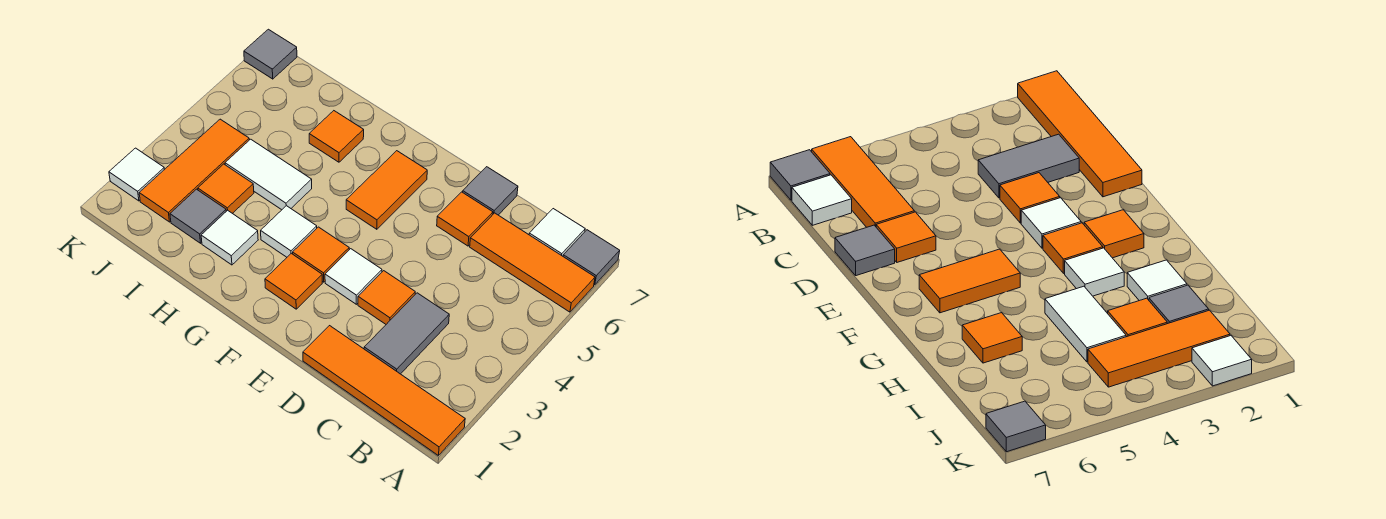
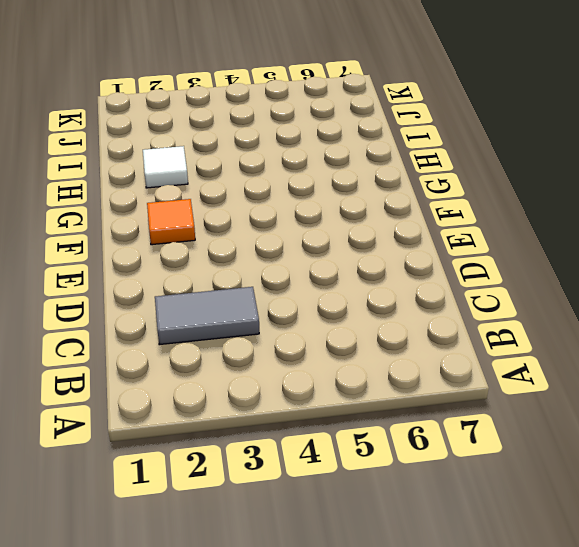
none -> orange tile A1:D1 level 1
none -> orange tile A6:C6 level 1
none -> grey tile A7 level 1

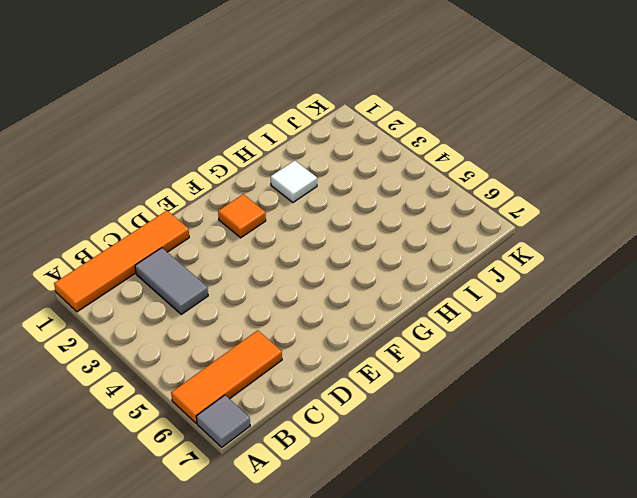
none -> white tile B7 level 1
none -> orange tile D3 level 1
none -> orange tile D6 level 1

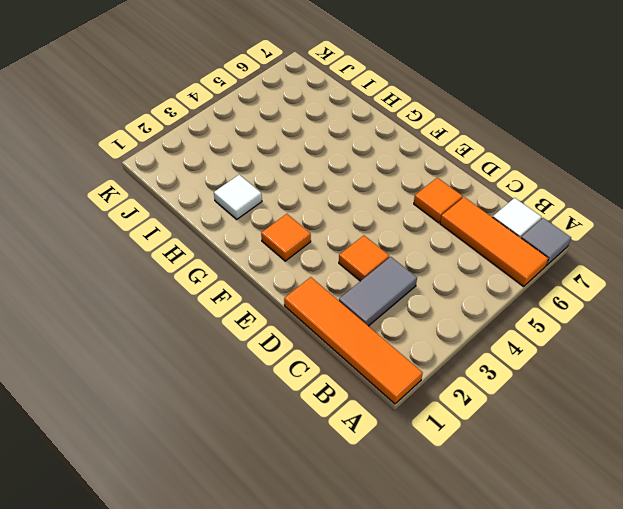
none -> grey tile D7 level 1
none -> white tile E3 level 1
none -> orange tile F3 level 1

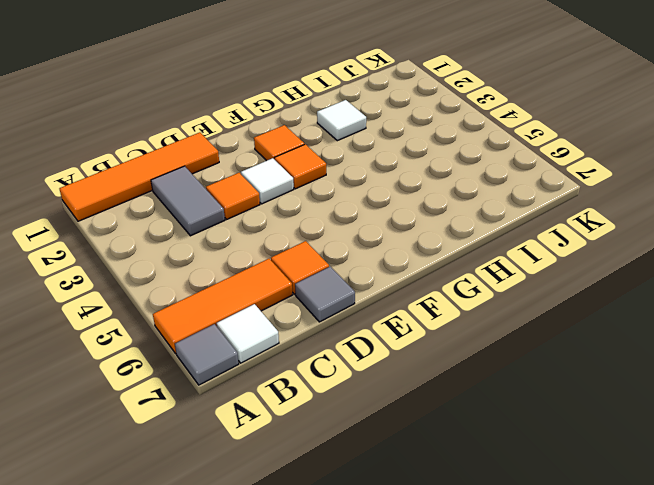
none -> orange tile F5:F6 level 1
none -> white tile G3 level 1
none -> white tile H4:I4 level 1

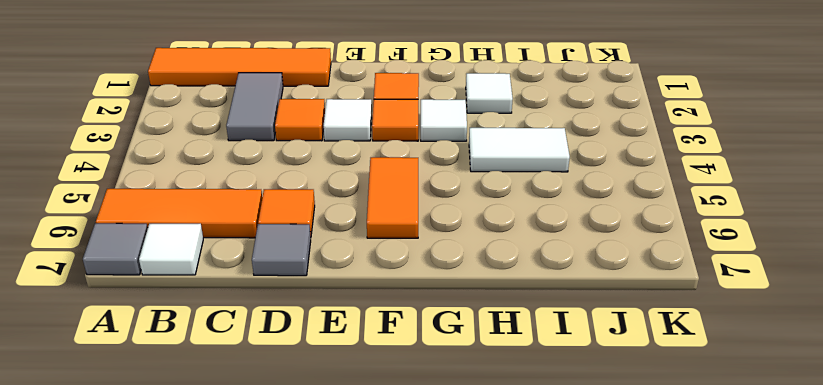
none -> orange tile H6 level 1
none -> grey tile I2 level 1
none -> orange tile I3 level 1

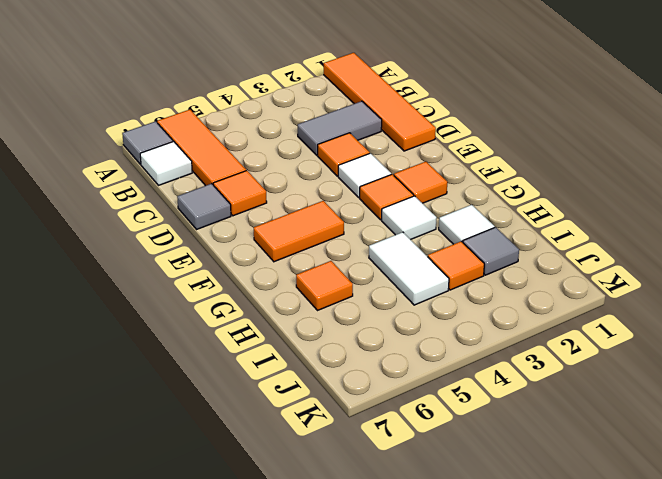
none -> orange tile J2:J4 level 1
none -> white tile K2 level 1
none -> grey tile K7 level 1

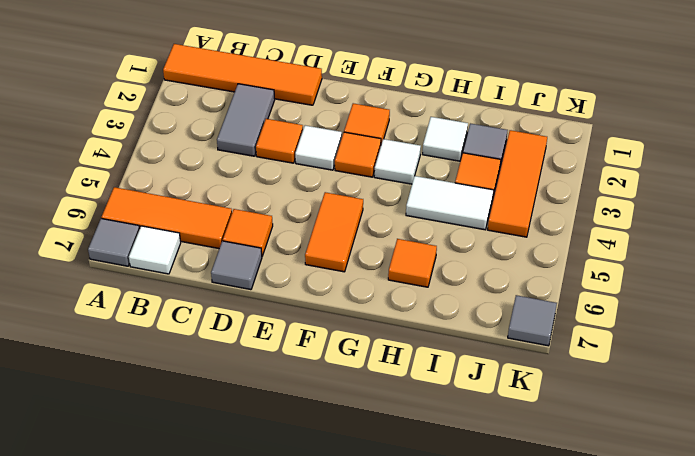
none -> white tile K2 level 1

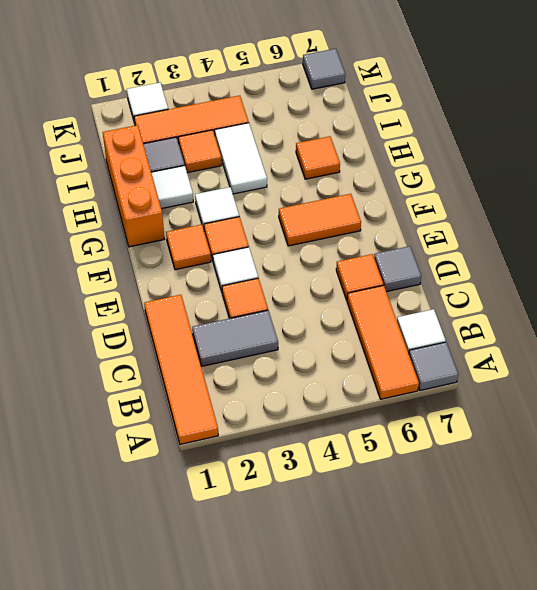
orange brick G1:I1 level 1 -> none

